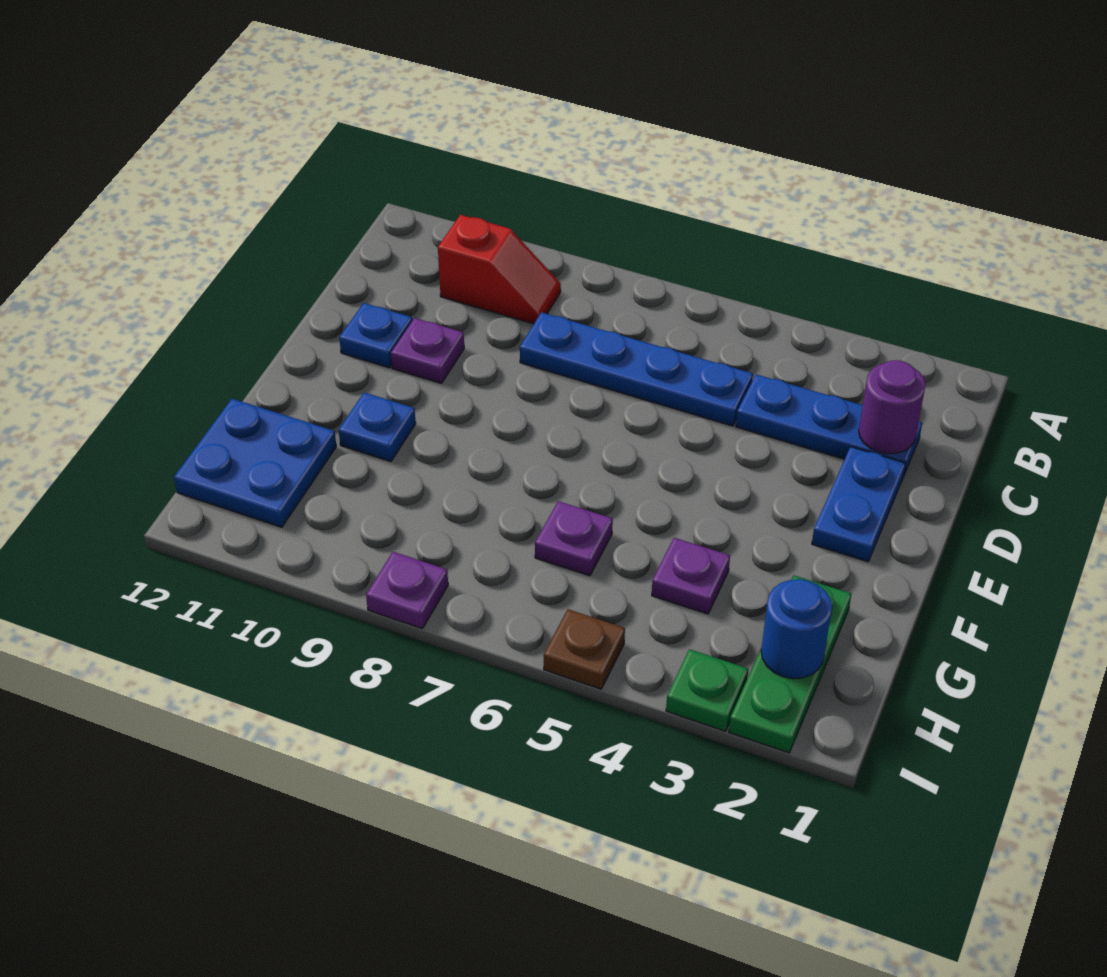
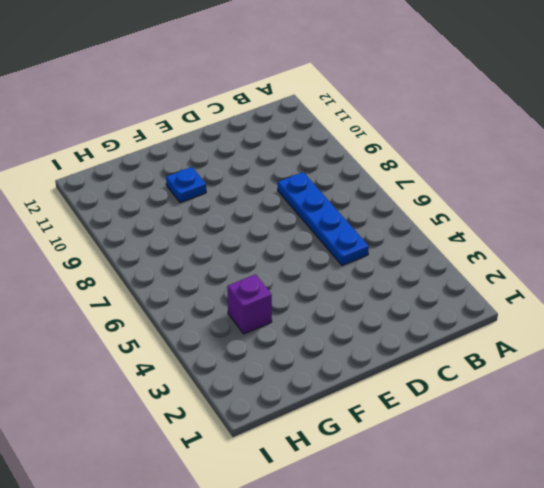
purple brick G4 level 1 -> purple plate G4 level 1
none -> red slope B9:B10 level 1 top 10
none -> blue plate C2:C4 level 1
none -> blue plate D2:E2 level 1

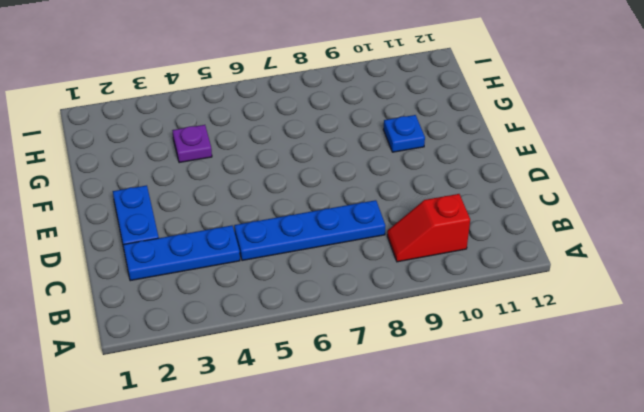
none -> purple plate D10 level 1
none -> blue plate D11 level 1
none -> green plate G2:I2 level 1

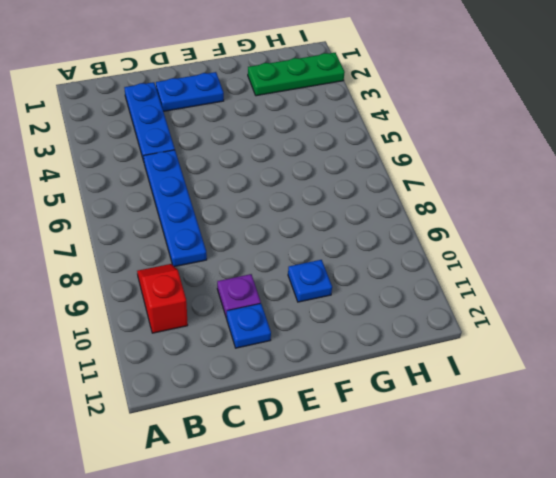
none -> purple plate G4 level 1
none -> purple plate G6 level 1
none -> blue plate G11:H12 level 1

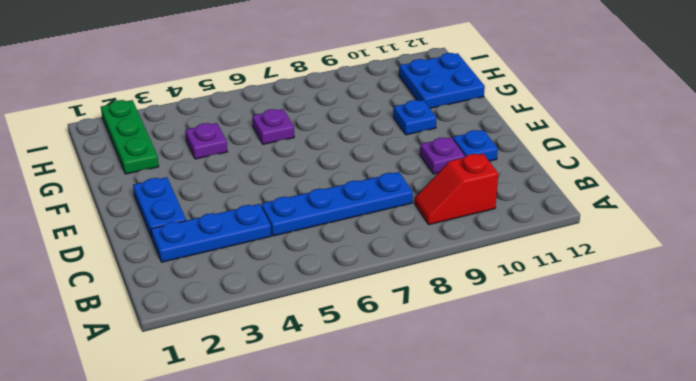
none -> green plate I3 level 1
none -> brown plate I5 level 1
none -> purple plate I8 level 1

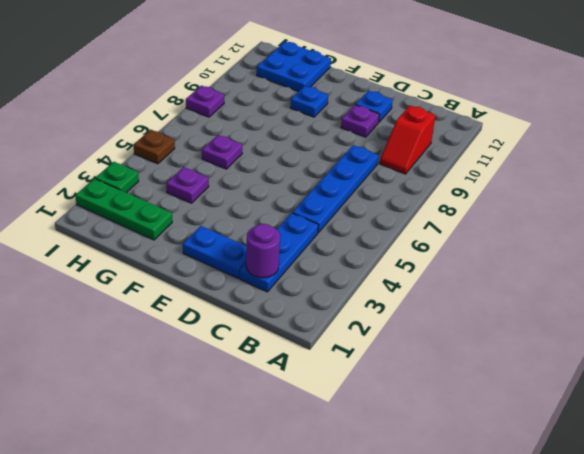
none -> blue round brick H2 level 2

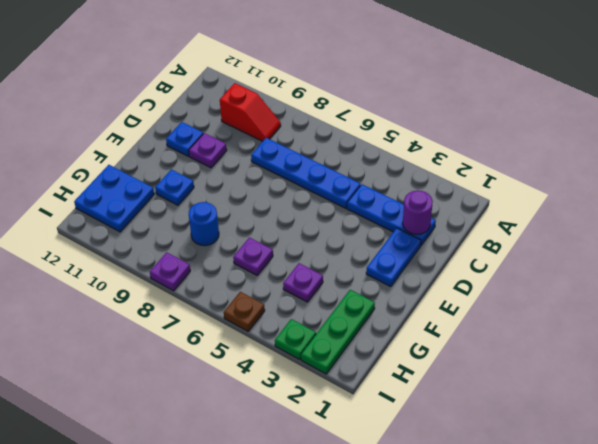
blue round brick G8 level 1 -> blue round brick H2 level 2

